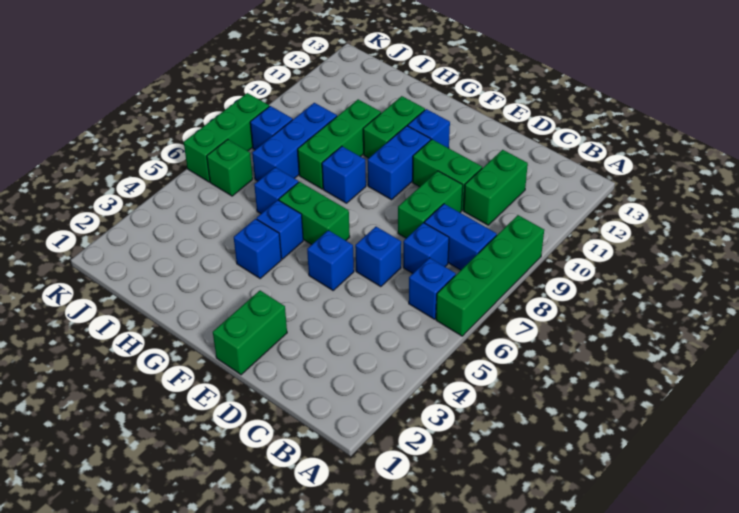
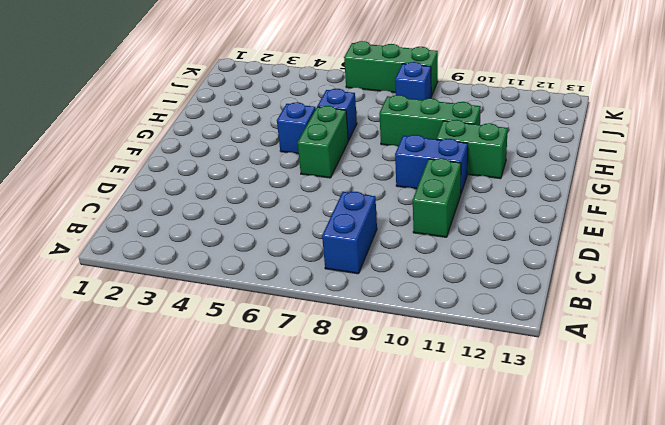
none -> green brick A6:A9 level 1
none -> blue brick B6 level 1
none -> blue brick C7 level 1

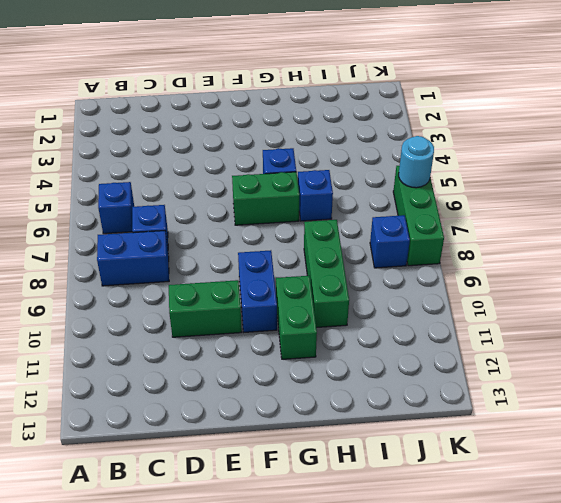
cyan round brick K6 level 2 -> none
none -> green brick A6:A9 level 1
none -> green brick C10:C11 level 1
none -> blue brick D6 level 1

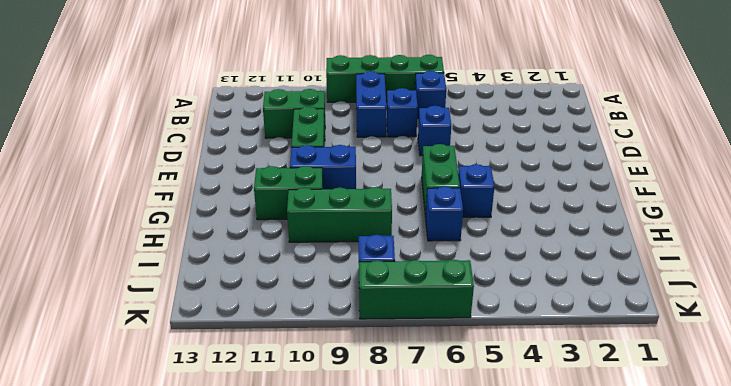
none -> green brick D8:D9 level 1
none -> green brick E1:E2 level 1
none -> blue brick E5 level 1

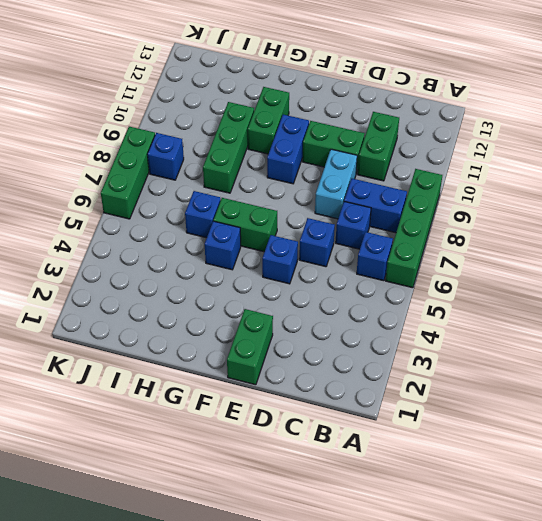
cyan brick D8:D9 level 1 -> green brick D8:D9 level 1
none -> blue brick F11 level 1
none -> blue brick G4 level 1
none -> blue brick G8 level 1

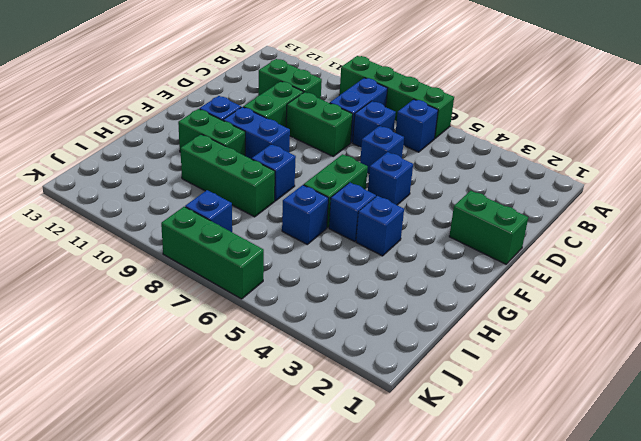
none -> blue brick I7:I9 level 1
none -> green brick J6 level 1

